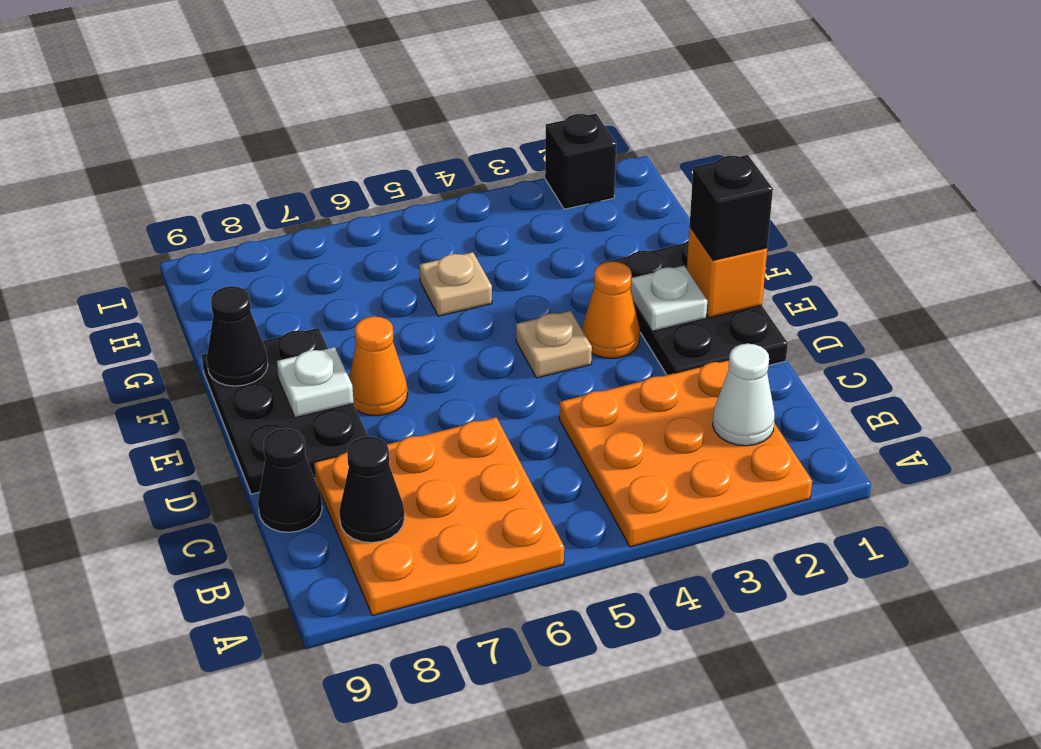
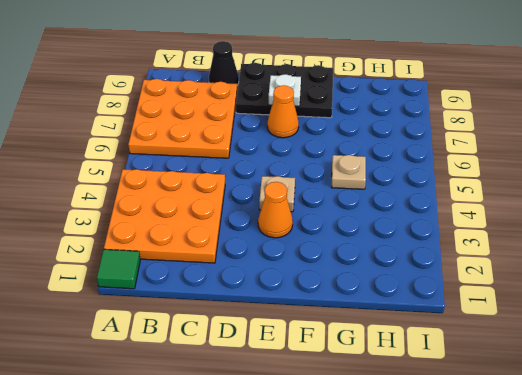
green tile A1 level 1 -> none
none -> black plate D1:F2 level 1
none -> black brick I2 level 1
none -> white cone B2 level 2

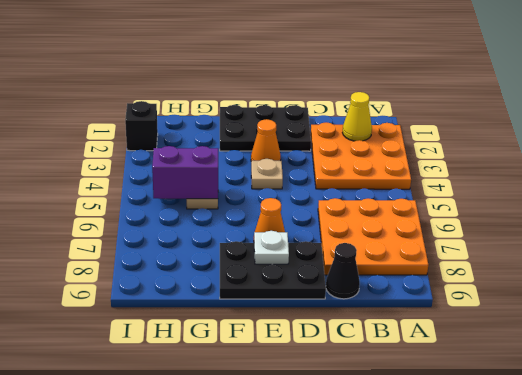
yellow cone B2 level 2 -> white cone B2 level 2
purple brick G5:H5 level 2 -> none
none -> black cone B8 level 2
none -> orange brick E1 level 2
none -> white plate E2 level 2

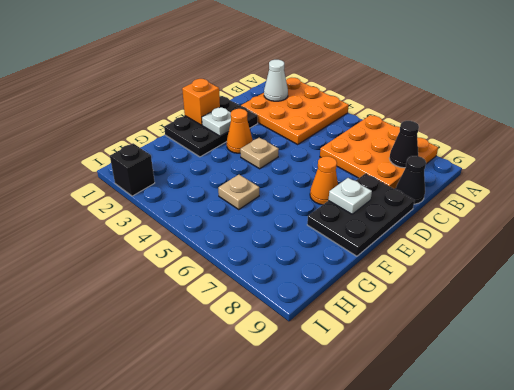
none -> black cone F9 level 2
none -> black brick E1 level 3

